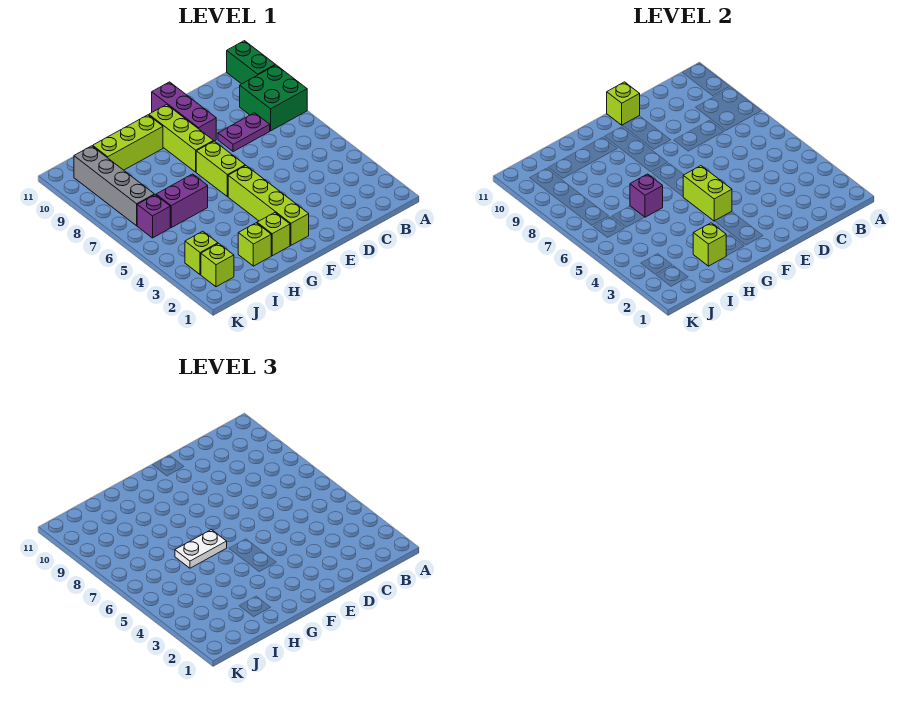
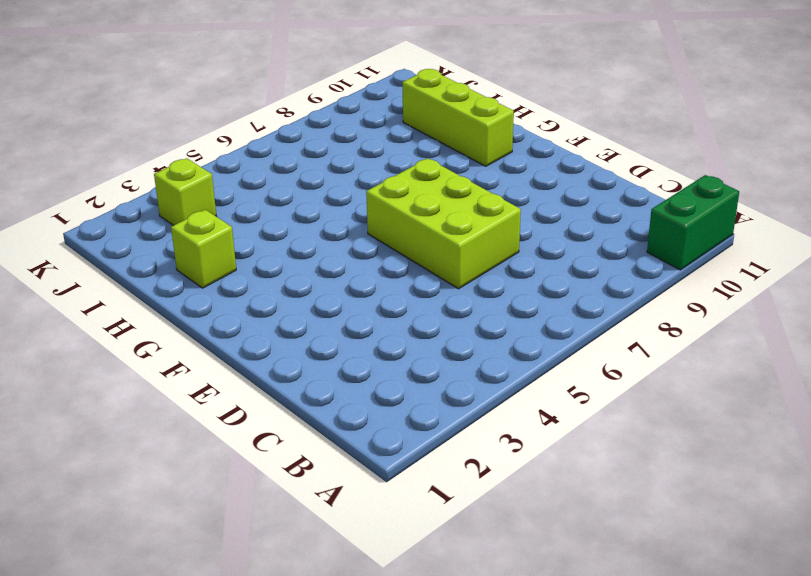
lime brick D6:F7 level 1 -> lime brick F6:F7 level 1
none -> green brick A8:B9 level 1
none -> purple plate C8:D8 level 1
none -> purple brick E9:E11 level 1

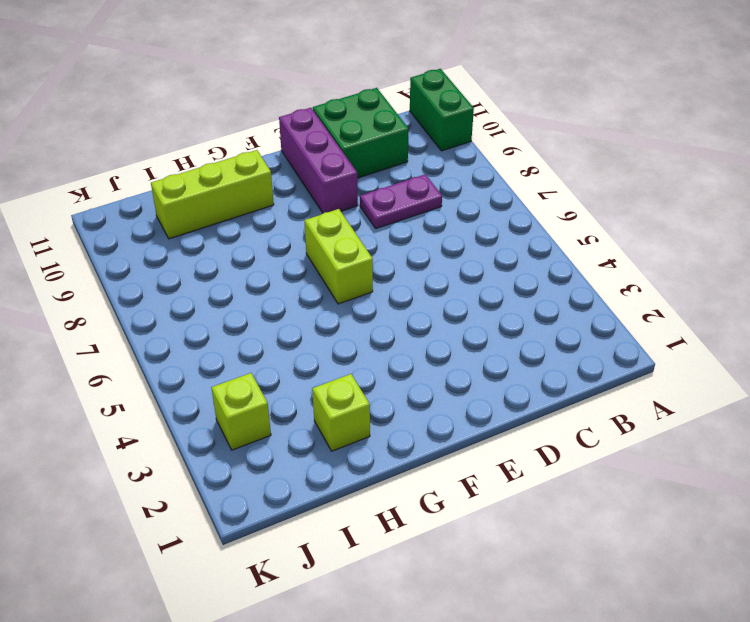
green brick C10:D11 level 1 -> green brick A8:B9 level 1
none -> lime brick F2:F5 level 1
none -> lime brick F8:F10 level 1
none -> lime brick G2 level 1

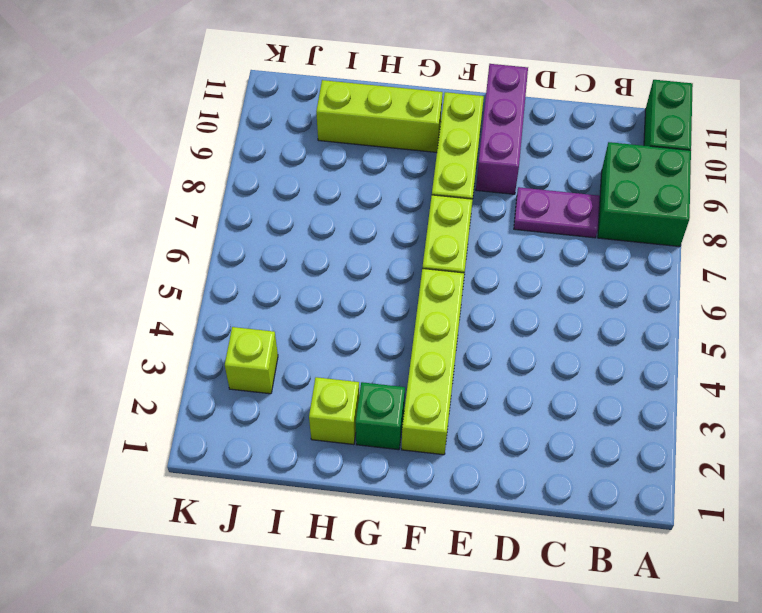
green brick G2 level 1 -> lime brick G2 level 1
none -> purple brick H6:I6 level 1
none -> lime brick J2 level 1
none -> purple brick J6 level 1

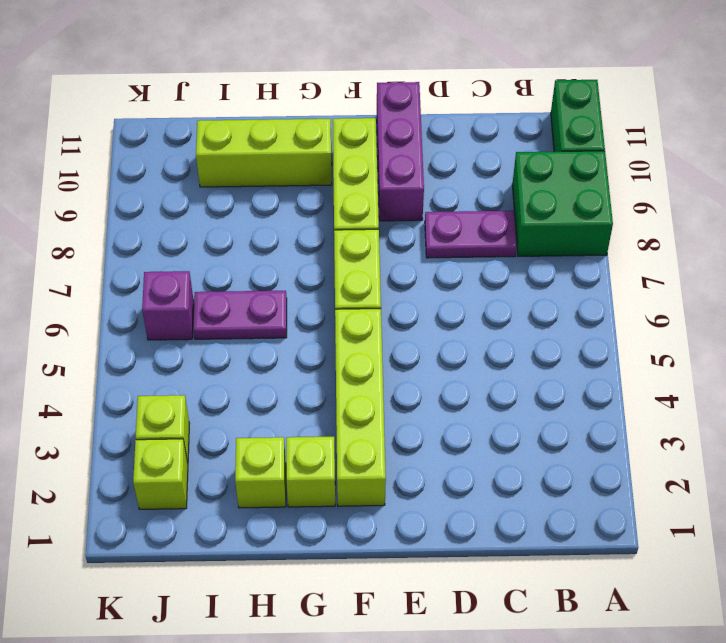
purple plate H6:I6 level 1 -> purple brick H6:I6 level 1
none -> grey brick J7:J10 level 1
none -> lime brick E11 level 2
none -> lime brick F4:F5 level 2

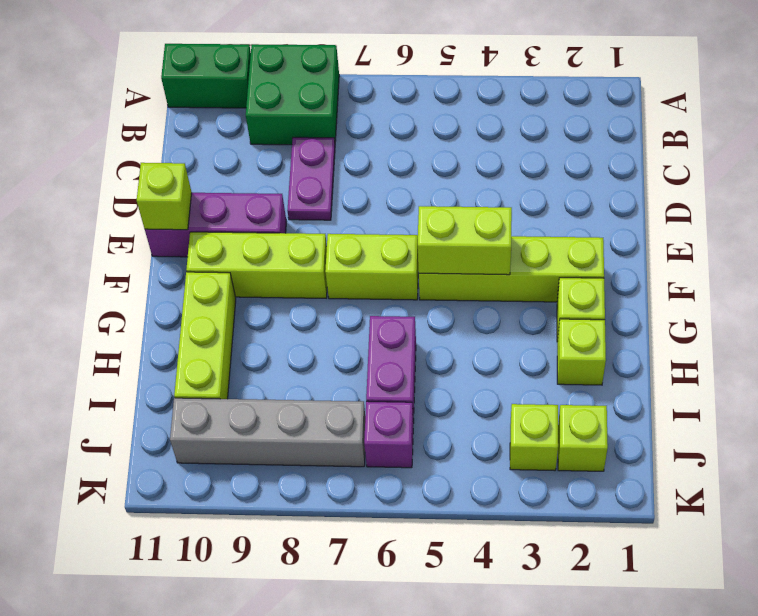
none -> lime brick H2 level 2
none -> purple brick H6 level 2
none -> white plate G6:H6 level 3

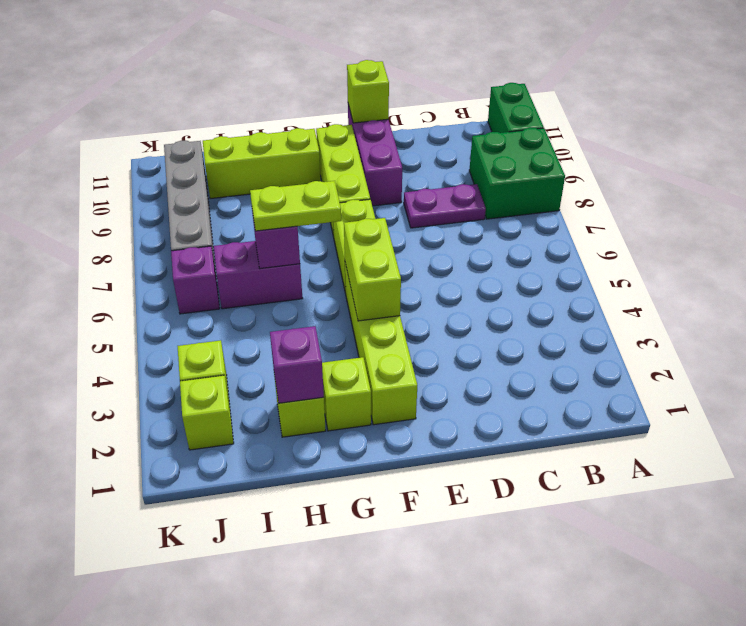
lime plate G6:H6 level 3 -> white plate G6:H6 level 3
purple brick H2 level 2 -> lime brick H2 level 2

